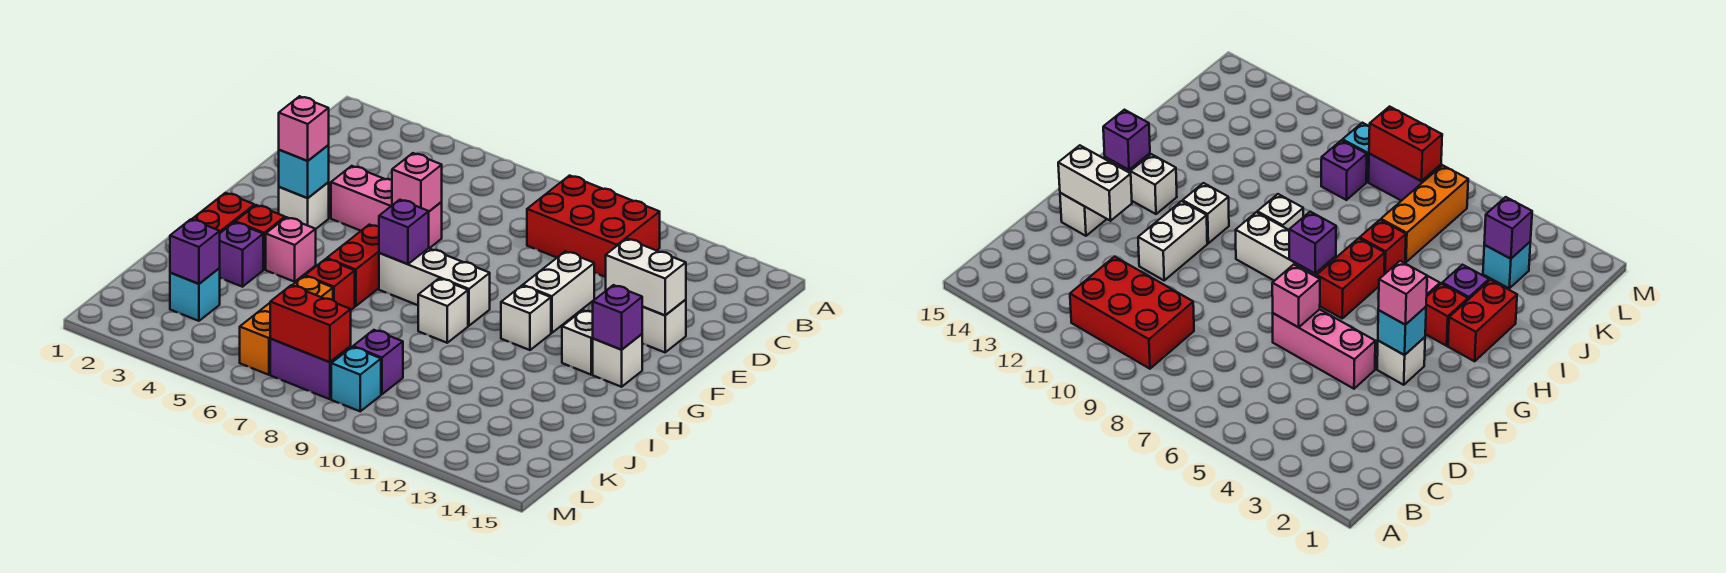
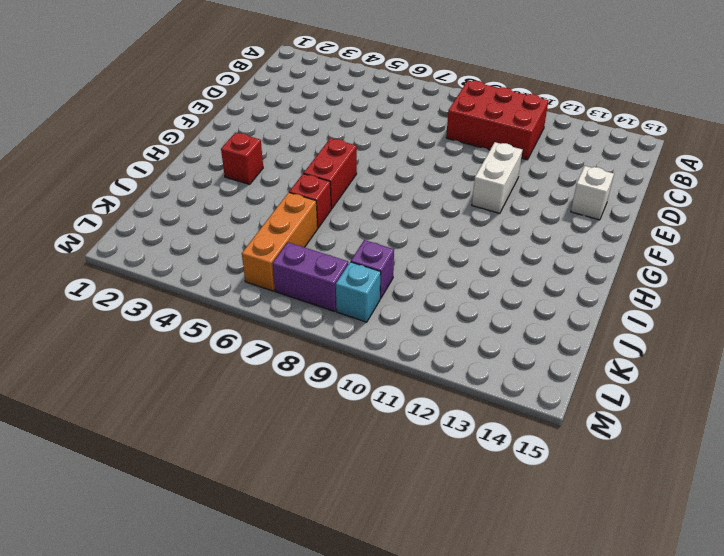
none -> pink brick E4:E6 level 1
none -> white brick F3 level 1
none -> white brick G7:G9 level 1

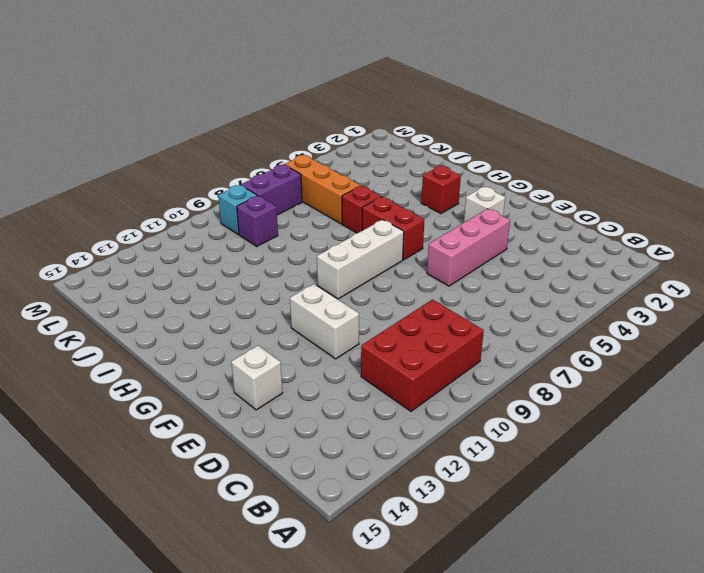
none -> white brick G11 level 1
none -> white brick G13 level 1
none -> white brick G14 level 1

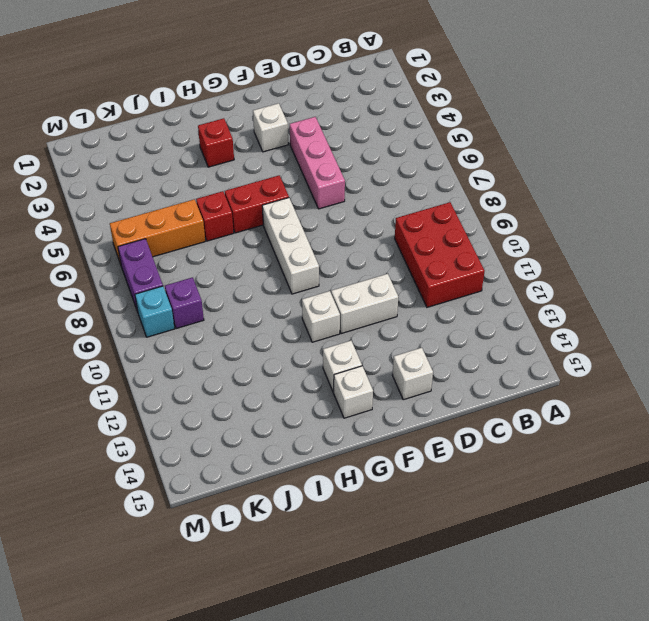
none -> red brick H2:I2 level 1
none -> pink brick H4 level 1
none -> white brick H9 level 1

